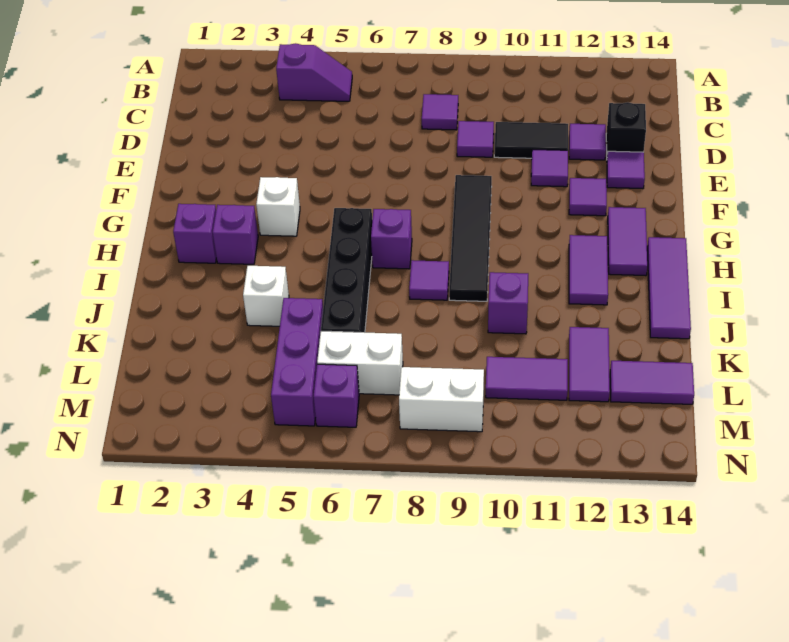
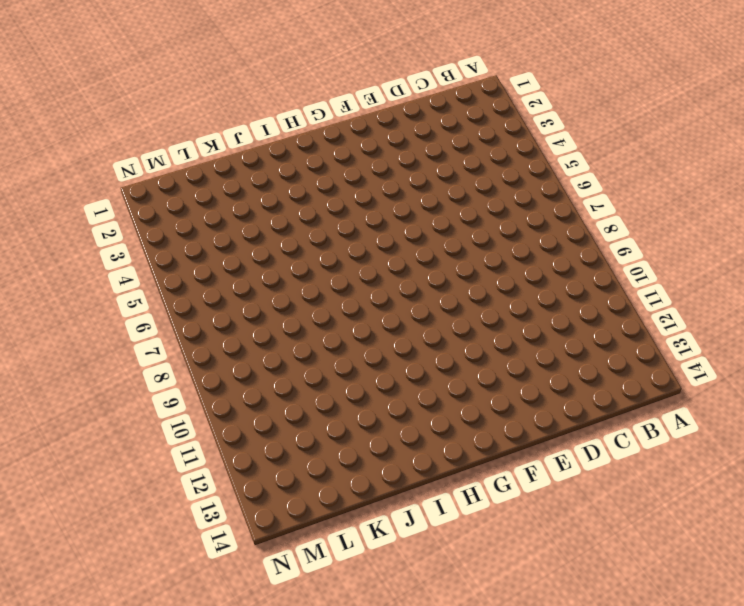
none -> purple slope B4:B5 level 1 top 4
none -> purple tile C8 level 1
none -> purple tile D9 level 1

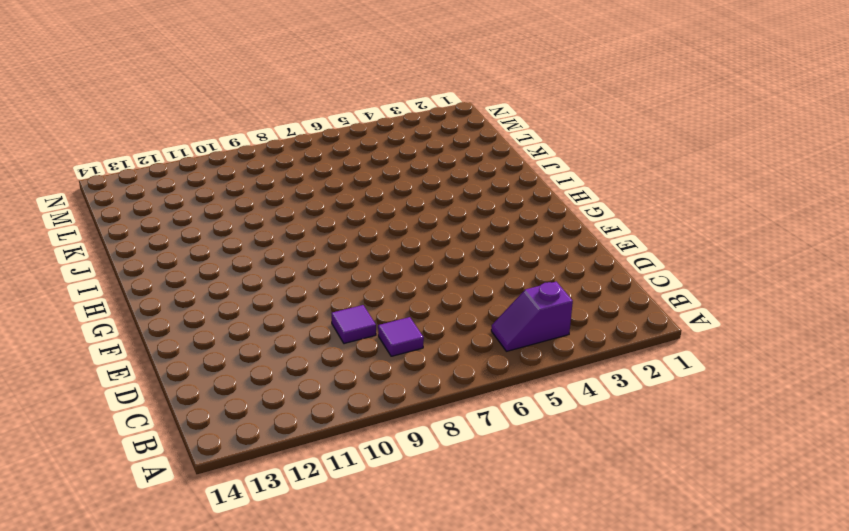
none -> black tile D10:D11 level 1
none -> purple tile D12 level 1
none -> black brick D13 level 1

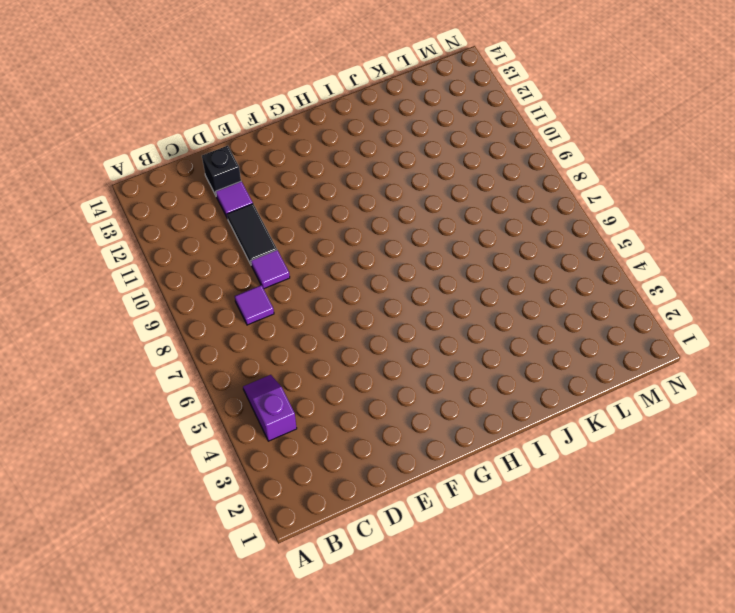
none -> purple tile E11 level 1
none -> purple tile E13 level 1
none -> black tile F9:I9 level 1

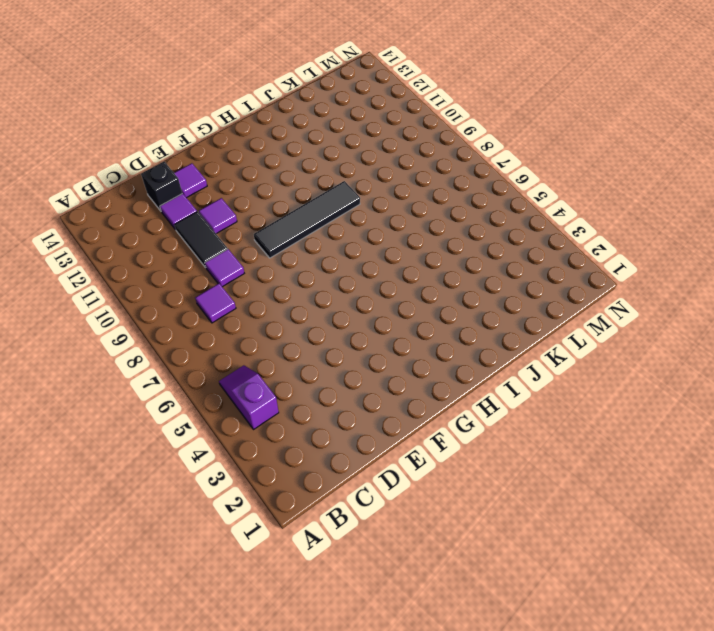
none -> purple tile F12 level 1
none -> white brick G4 level 1
none -> purple tile G13:H13 level 1

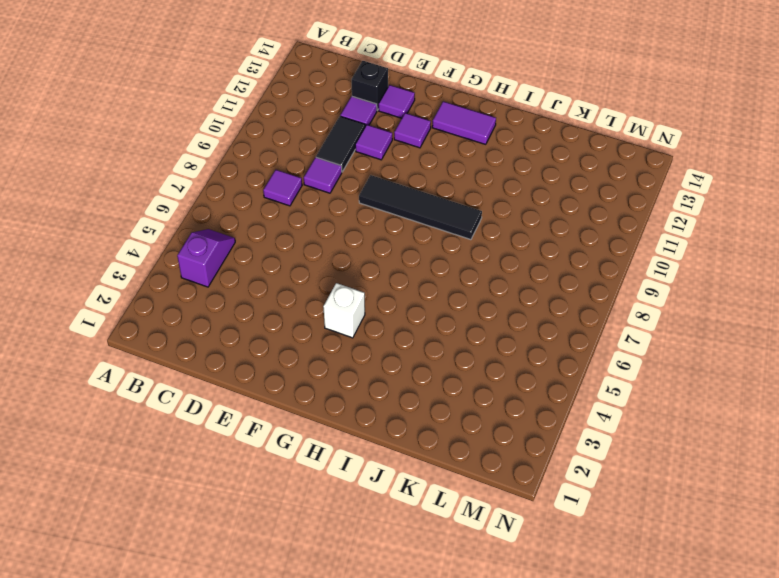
none -> purple brick H2 level 1
none -> purple brick H3 level 1
none -> black brick H6:K6 level 1

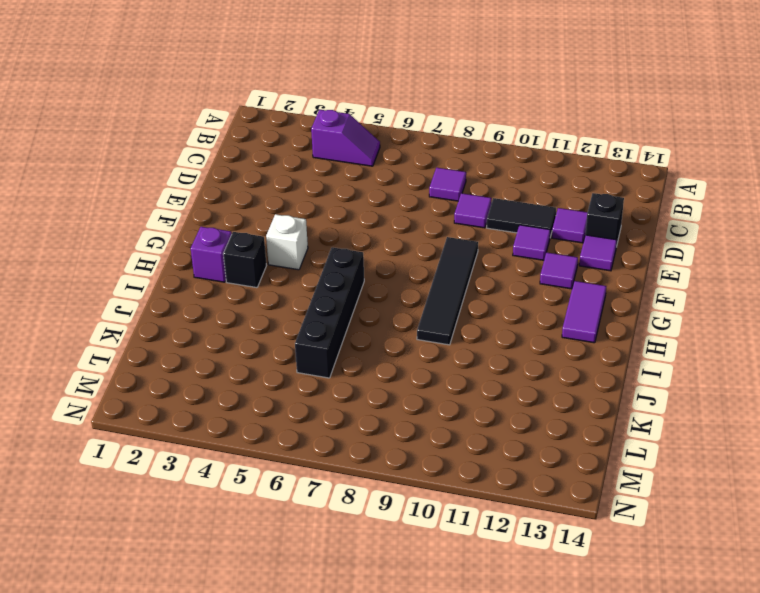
black brick H3 level 1 -> purple brick H3 level 1
none -> purple brick H7 level 1
none -> purple tile H12:I12 level 1
none -> purple tile H14:J14 level 1

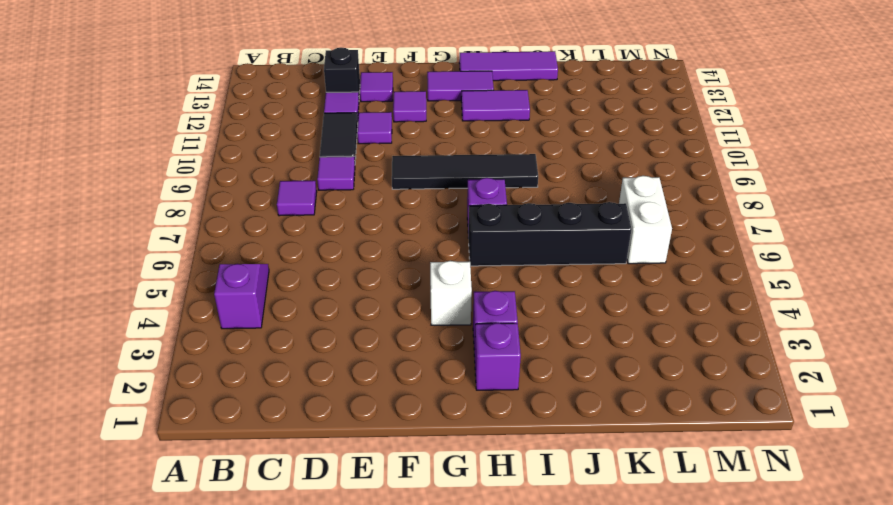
none -> purple tile I8 level 1
none -> white brick J4 level 1
none -> purple brick J10 level 1

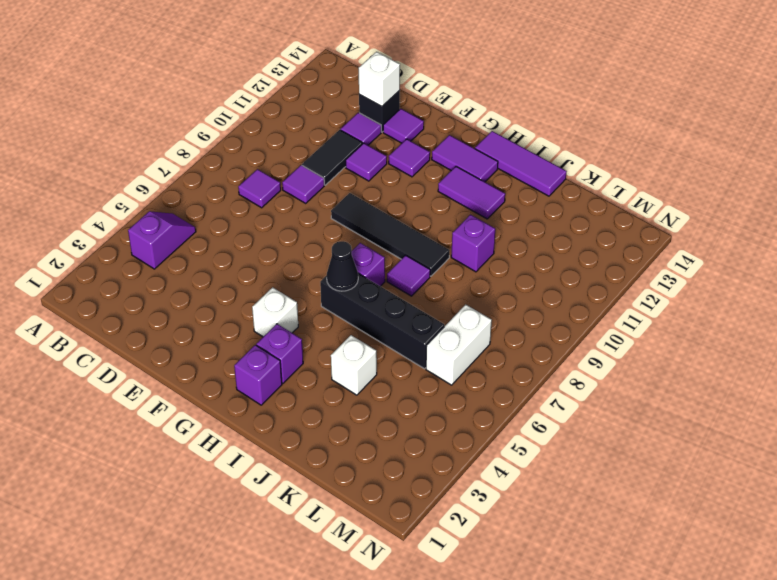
white brick D13 level 2 -> none
black cone H6 level 2 -> none
none -> purple brick K5:M5 level 1
none -> purple tile K12:L12 level 1
none -> purple tile L10:L11 level 1

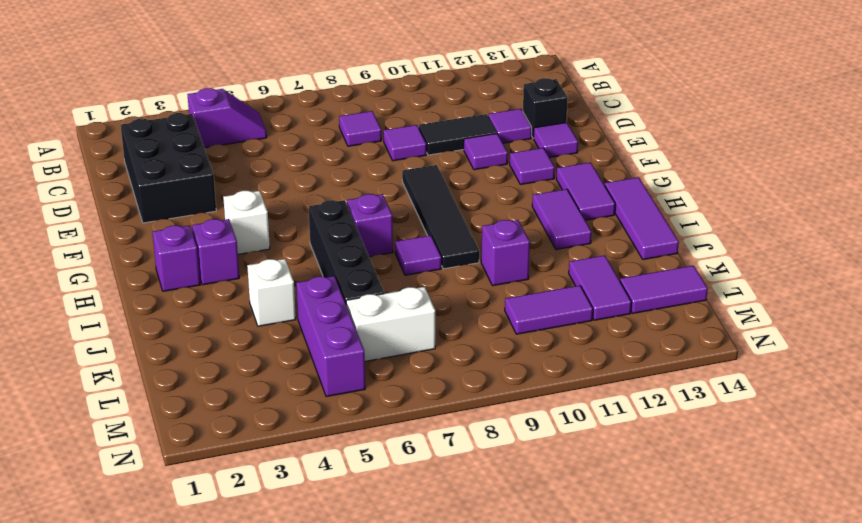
black brick C2:E3 level 1 -> none
none -> purple brick M6 level 1
none -> white brick M8:M9 level 1

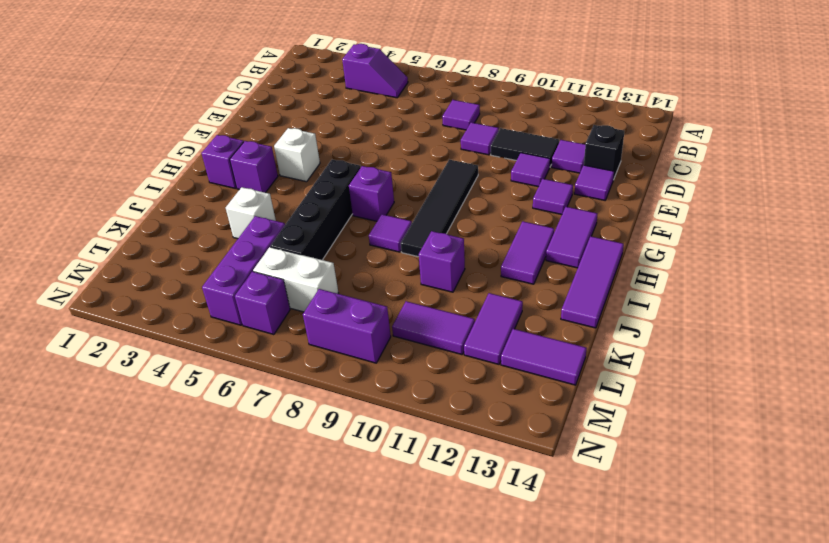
purple brick M8:M9 level 1 -> white brick M8:M9 level 1

